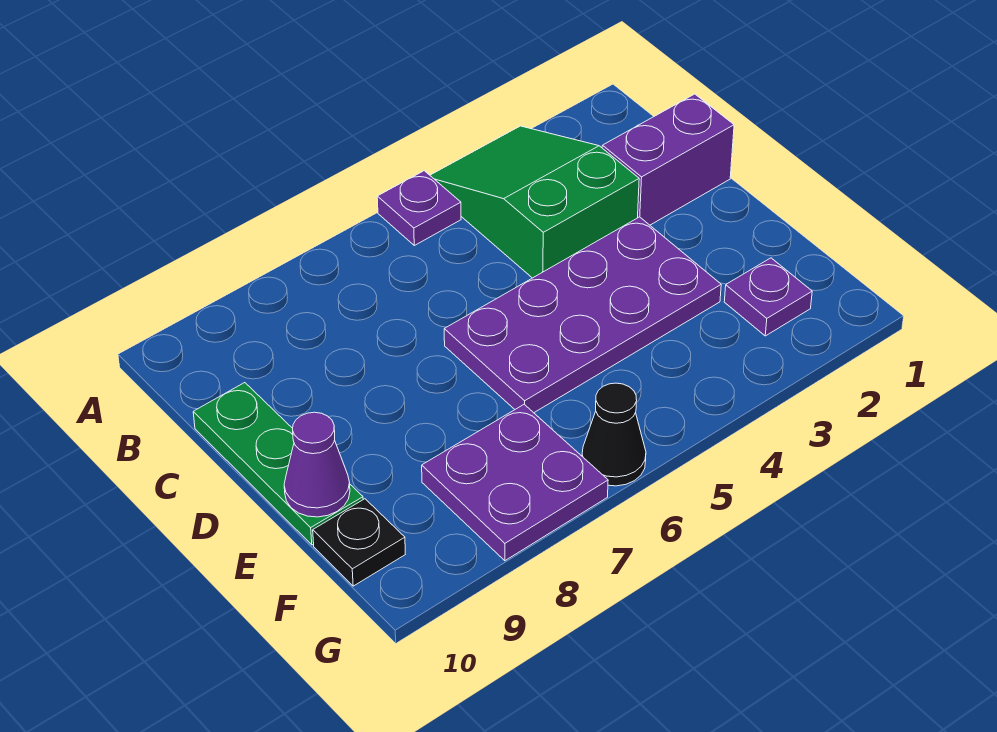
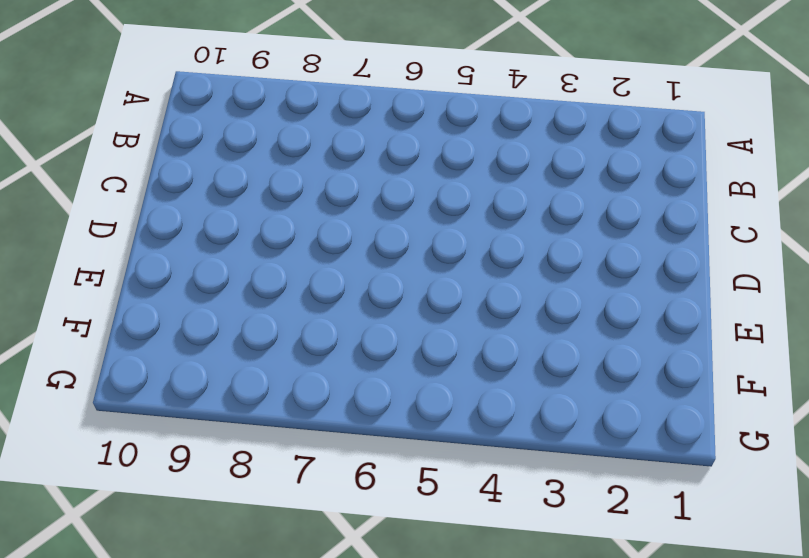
none -> green slope A3:C4 level 1 top C
none -> purple plate A5 level 1

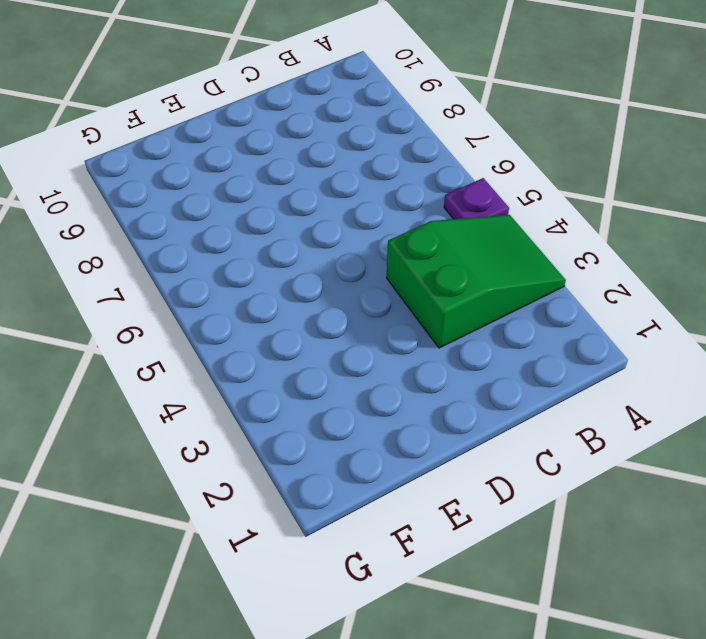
none -> purple brick C1:C2 level 1
none -> green plate C10:E10 level 1

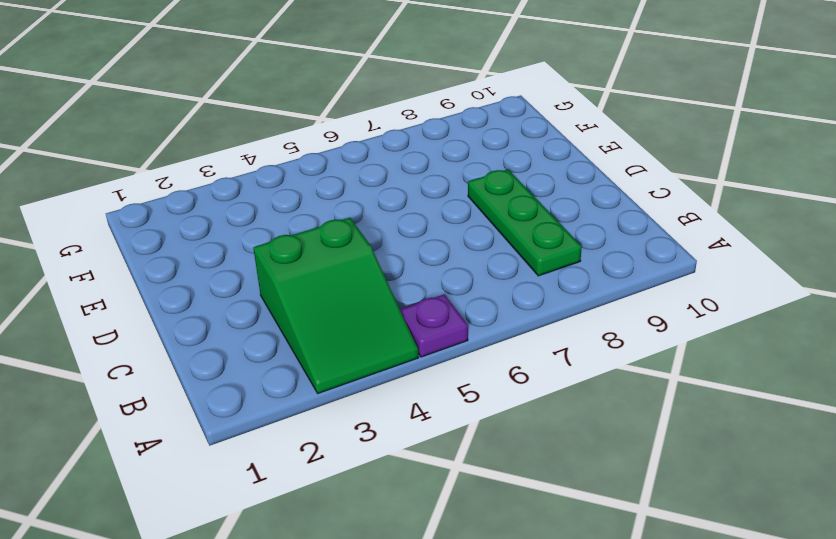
green plate B8:D8 level 1 -> green plate C10:E10 level 1
none -> purple brick C1:C2 level 1
none -> purple plate D3:E6 level 1

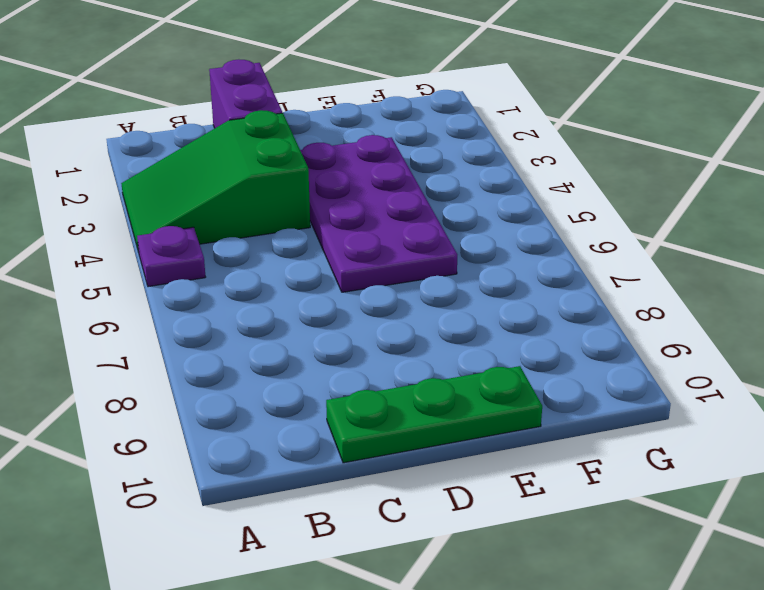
none -> purple plate F2 level 1
none -> purple plate F7:G8 level 1

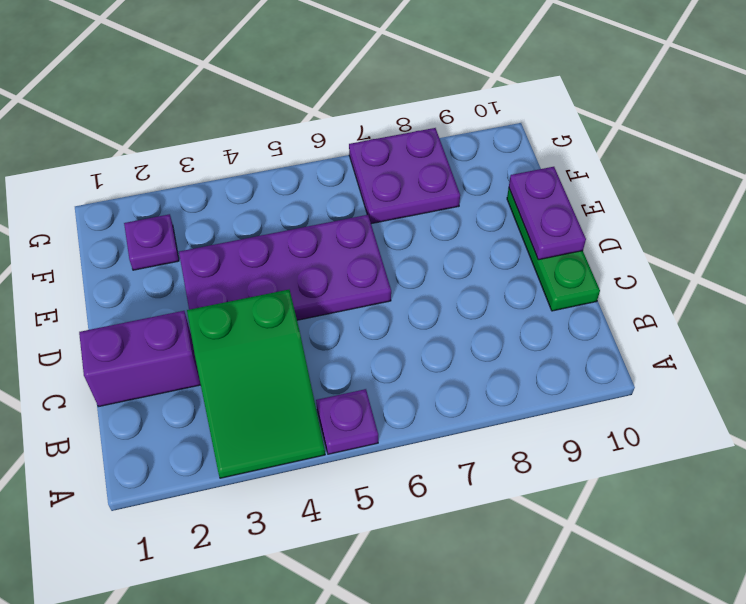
purple plate D10:E10 level 2 -> purple cone E10 level 2
none -> black plate F10 level 1
none -> black cone G6 level 1

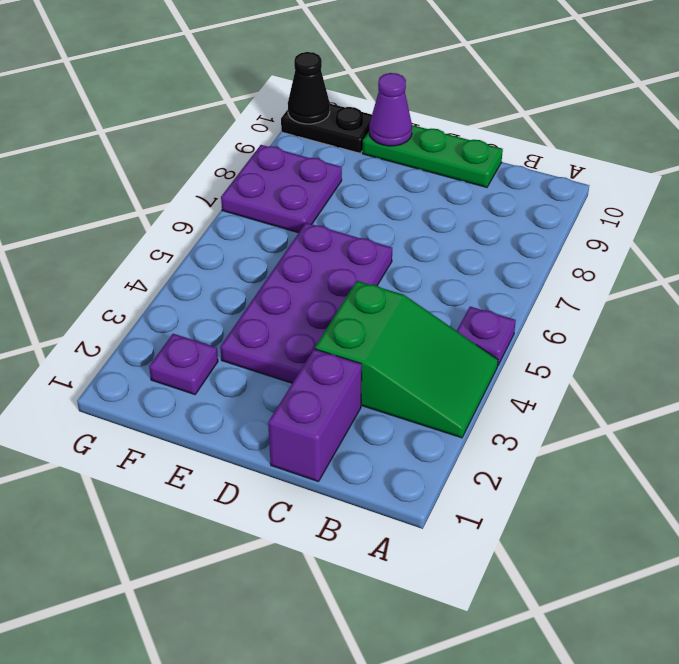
black plate F10:G10 level 1 -> black plate F10 level 1
black cone G10 level 2 -> black cone G6 level 1

